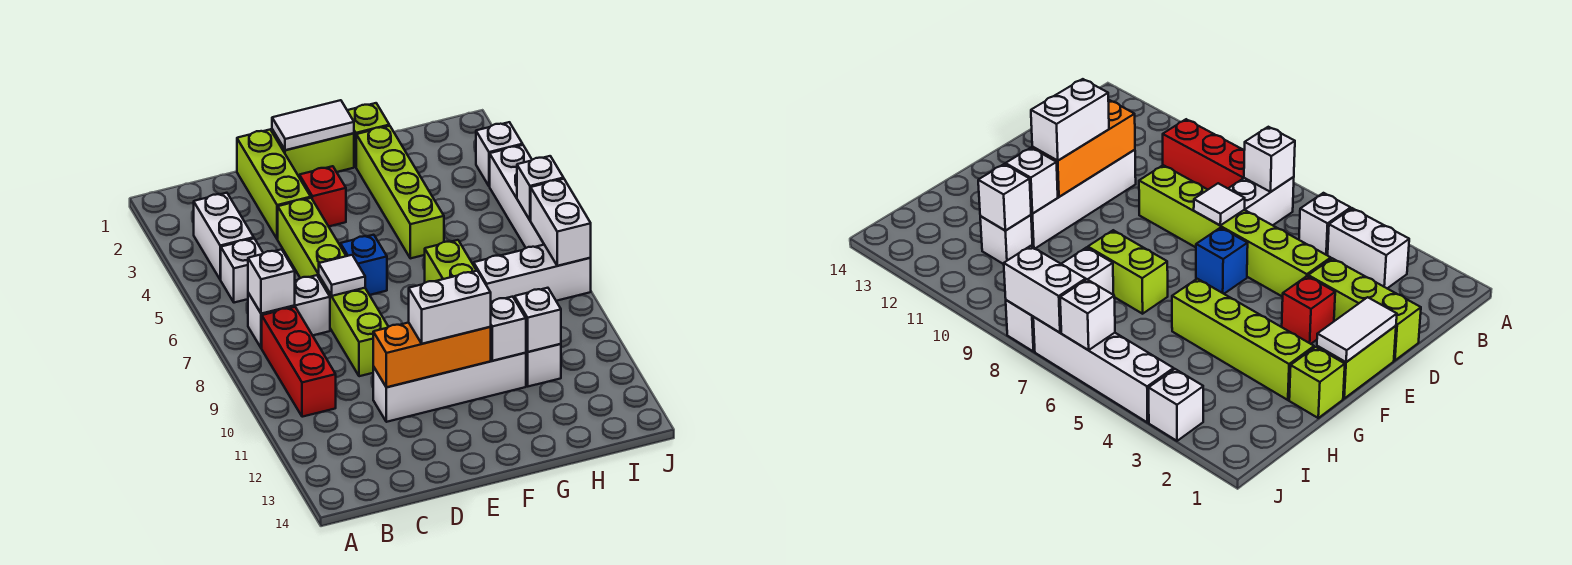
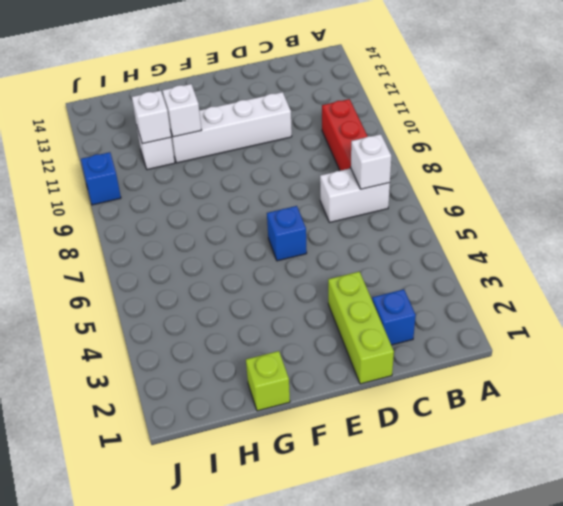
blue brick C2 level 1 -> none
blue brick J10 level 1 -> none
none -> white brick B3:B4 level 1
none -> white brick B5 level 1
none -> lime brick D4:D9 level 1

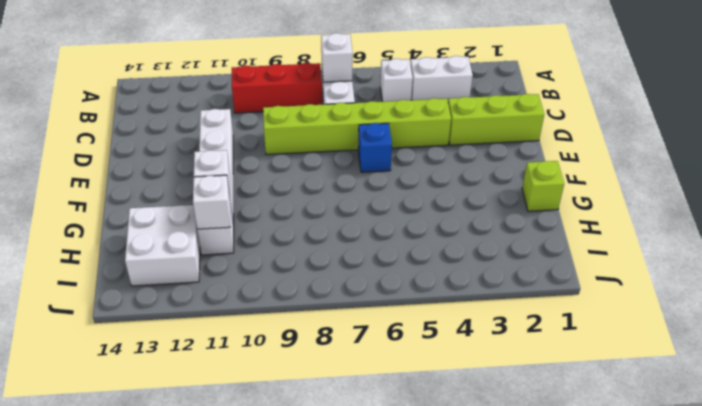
white brick H12:I13 level 1 -> none
none -> lime brick E1:F1 level 1
none -> red brick E3 level 1
none -> lime brick G2:G5 level 1

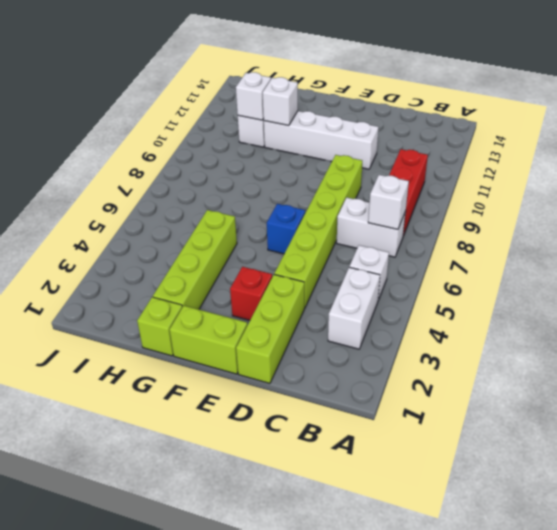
none -> lime brick G7:G8 level 1
none -> white brick H8:J8 level 1
none -> white brick J3 level 1

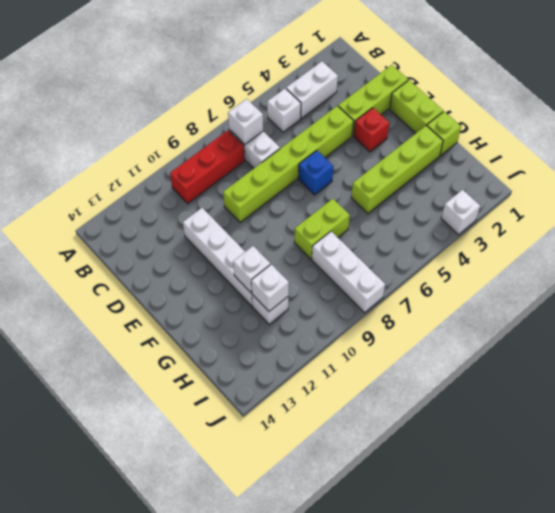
none -> white brick J4:J7 level 1
none -> white tile D7 level 2
none -> orange brick D11:F11 level 2

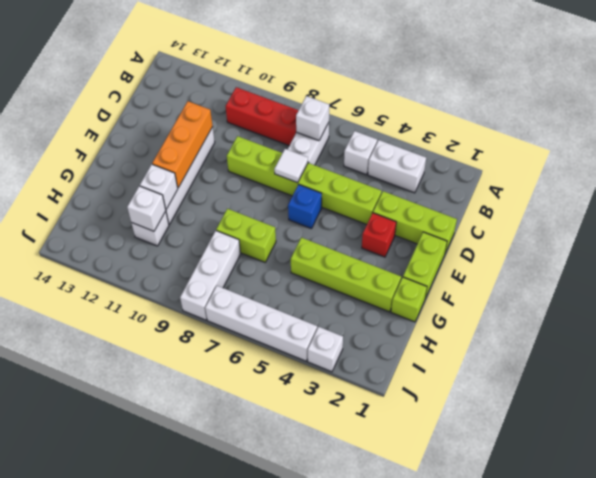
none -> white tile E1:F1 level 2
none -> white brick J6 level 2
none -> white brick J7:J8 level 2

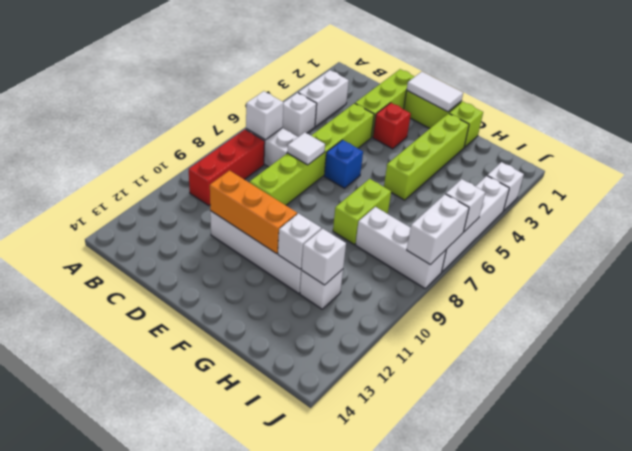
none -> white brick E11:F11 level 3

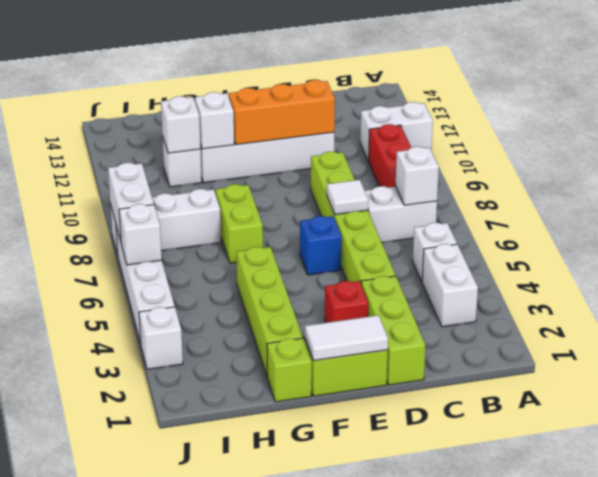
white brick A11:B11 level 1 -> white brick E11:F11 level 3

